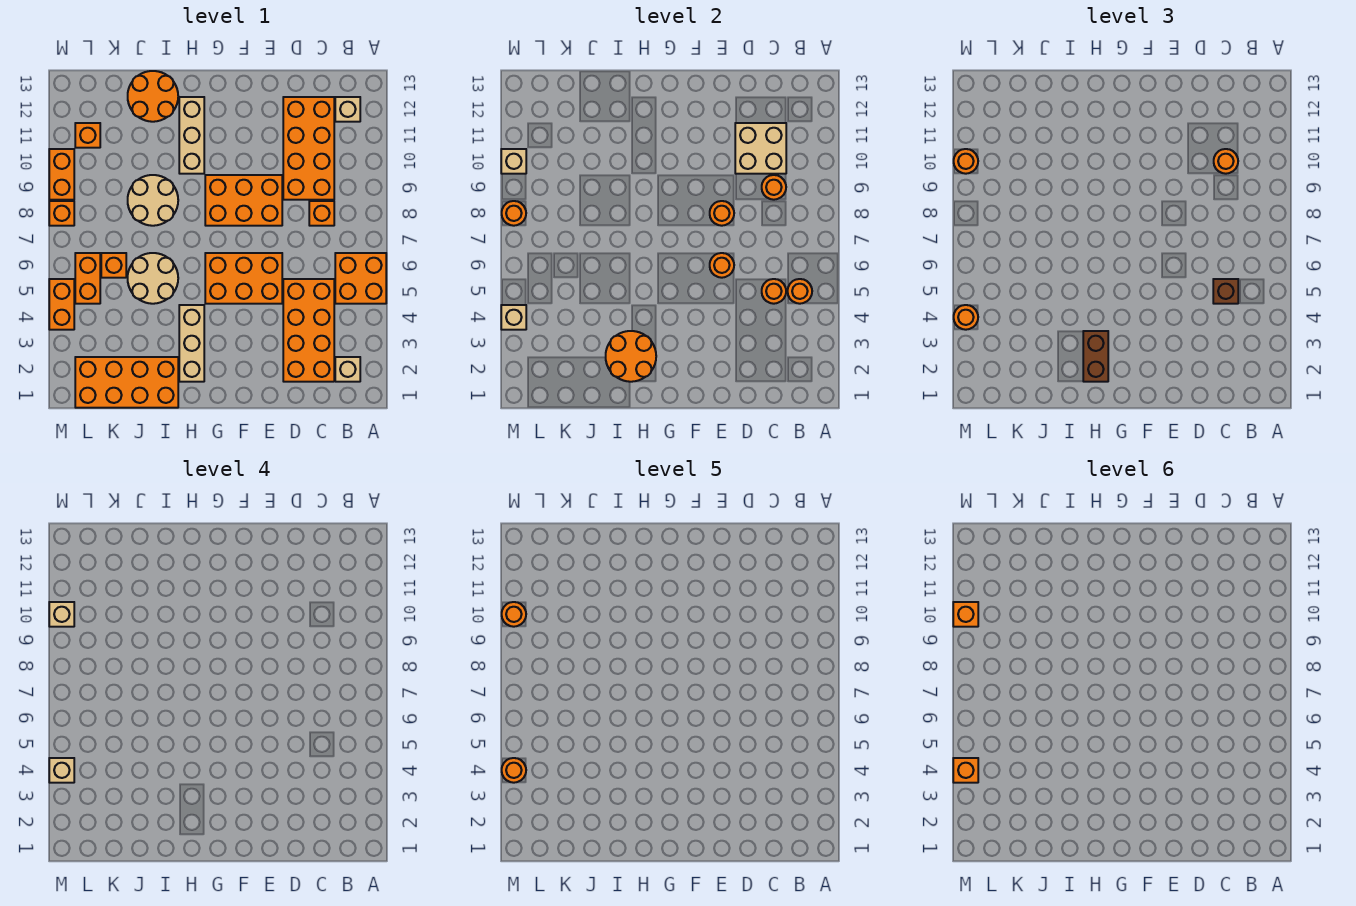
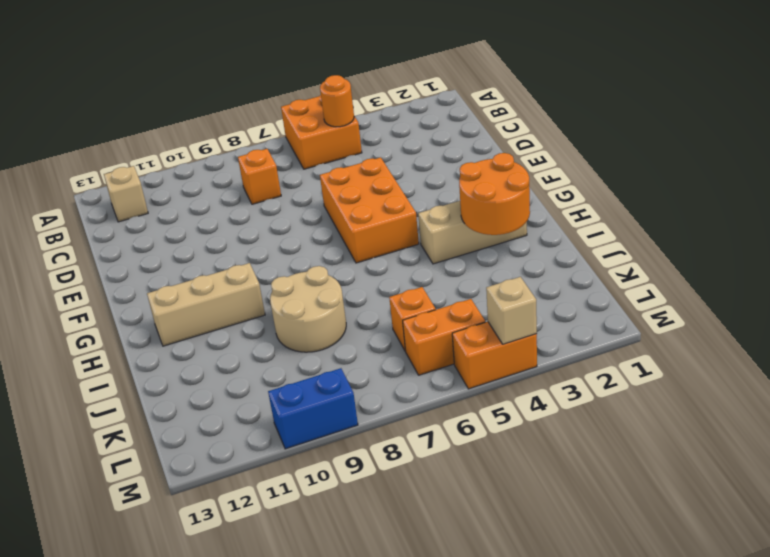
blue brick M9:M10 level 1 -> orange brick M9:M10 level 1
none -> tan brick B2 level 1
none -> orange brick C2:D5 level 1
none -> orange brick C9:D12 level 1
none -> orange brick E8:G9 level 1

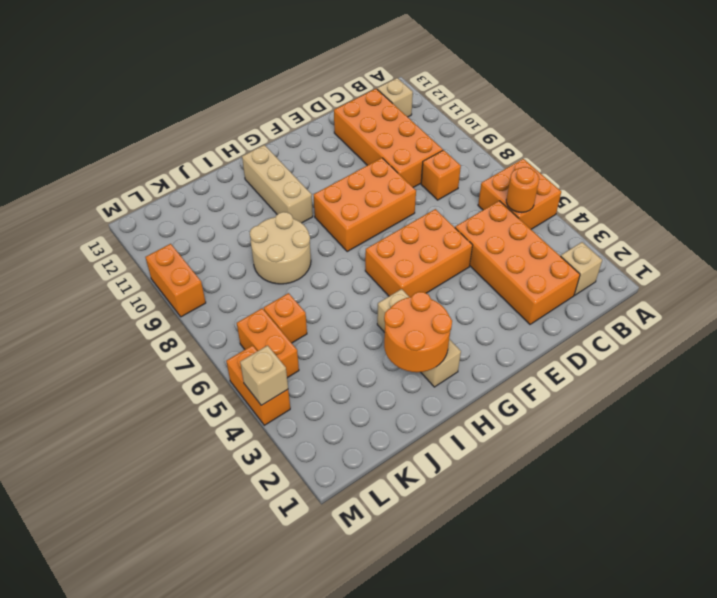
none -> orange brick I1:L2 level 1
none -> tan round brick I5:J6 level 1
none -> orange round brick I12:J13 level 1
none -> orange brick L11 level 1

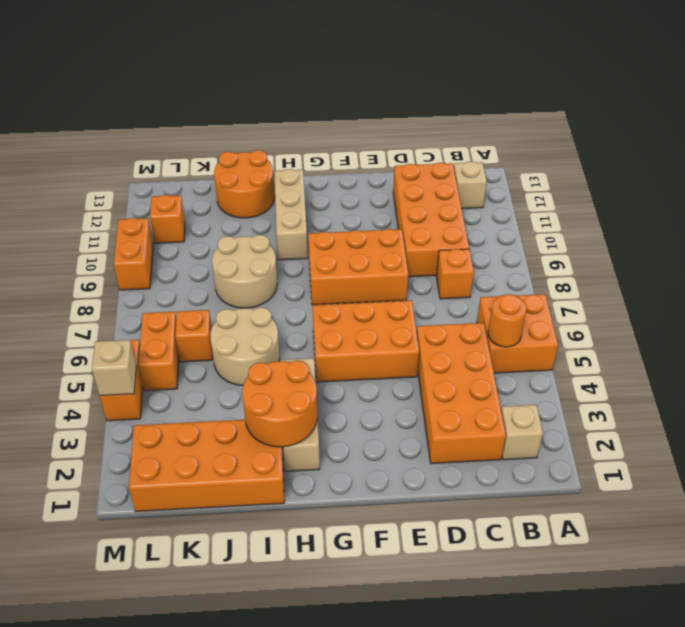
none -> orange brick M8 level 1
none -> orange round brick C5 level 2
none -> orange round brick C9 level 2
none -> tan brick C10:D11 level 2

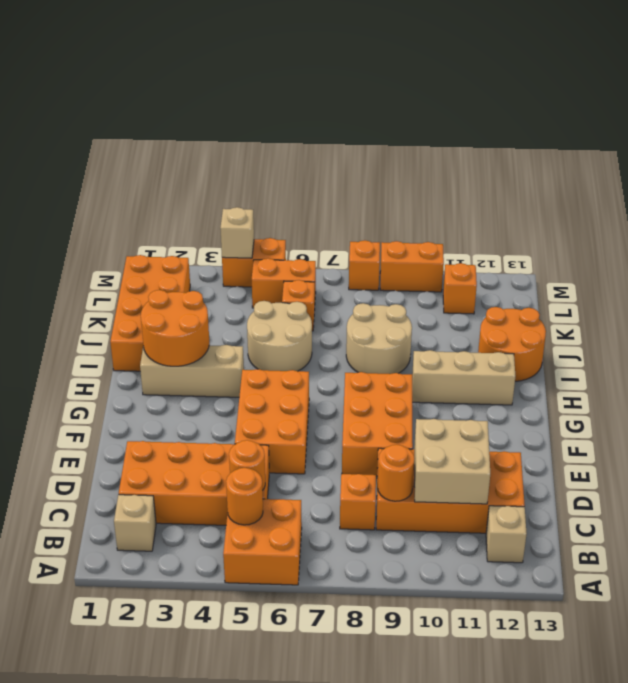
none -> orange round brick E6 level 2
none -> orange round brick E8 level 2
none -> orange round brick M8 level 2
none -> tan brick M10 level 2

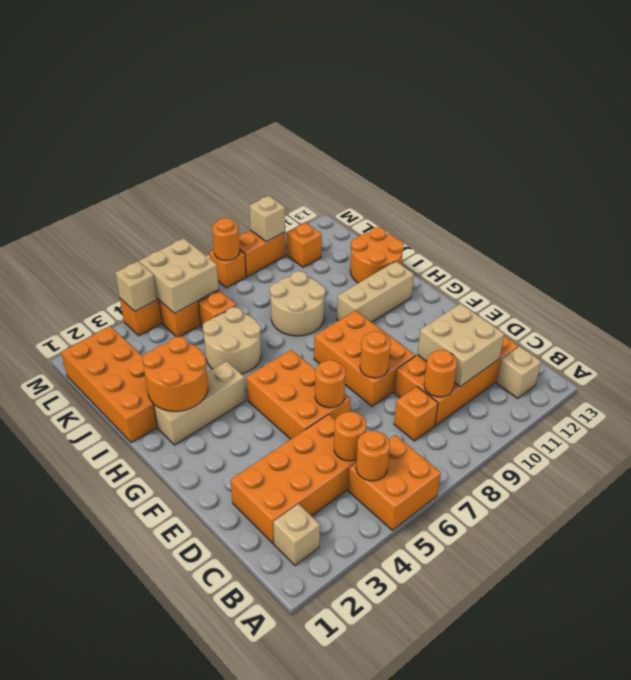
tan brick L5:M6 level 2 -> none
none -> brown brick C5 level 3
none -> orange round brick C10 level 3
none -> brown brick H2:H3 level 3
none -> orange round brick M4 level 3

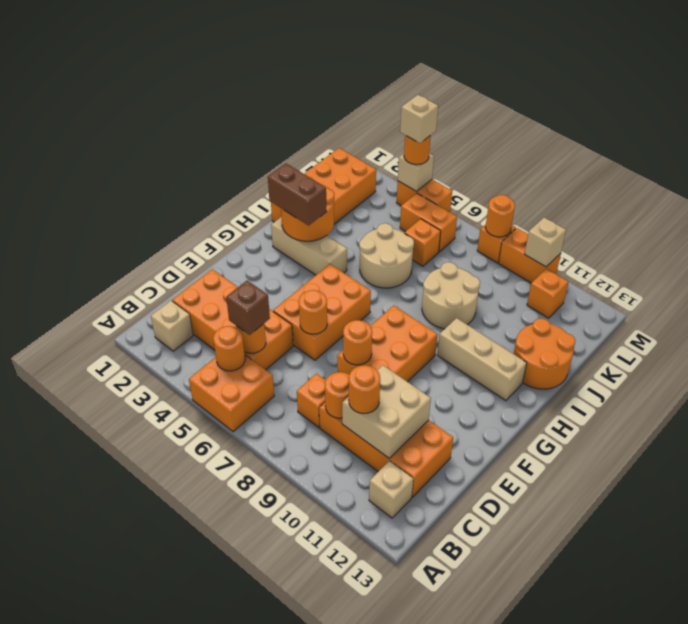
none -> orange round brick M10 level 3
none -> tan brick M10 level 4
none -> orange round brick M4 level 5
none -> orange round brick M10 level 5

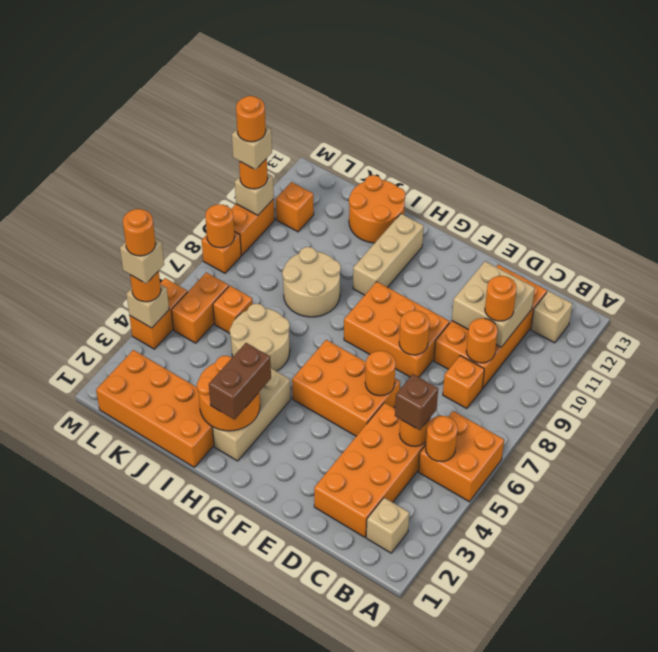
none -> orange brick M4 level 6
none -> orange brick M10 level 6

